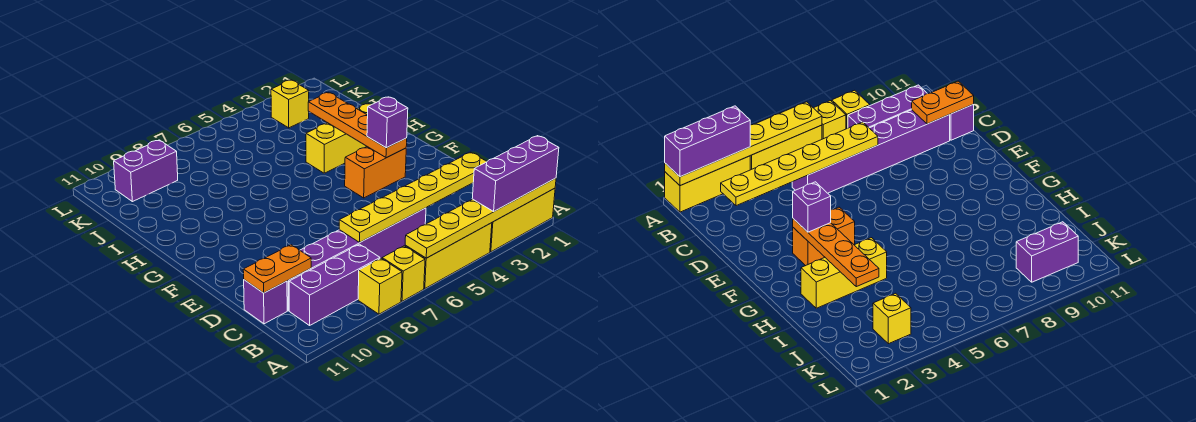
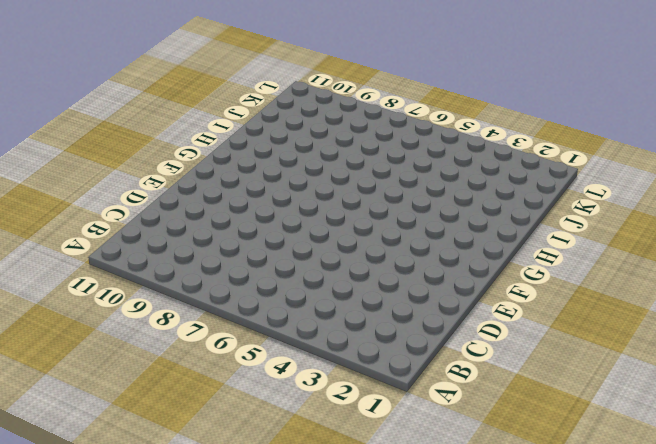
none -> yellow brick A1:A3 level 1
none -> yellow brick A4:A6 level 1
none -> yellow brick A7 level 1

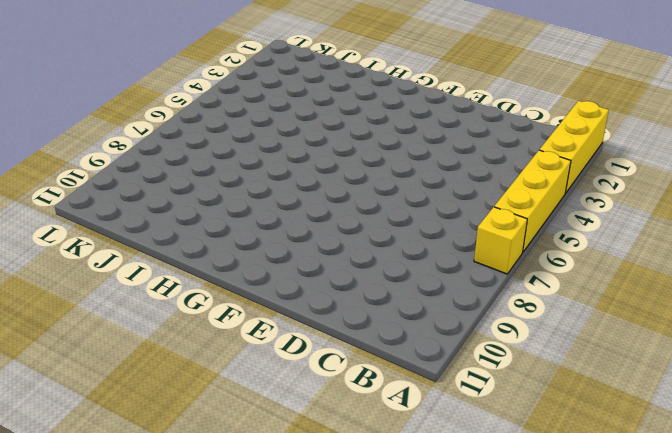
none -> yellow brick A8 level 1
none -> purple brick B8:B10 level 1
none -> purple brick C5:C10 level 1

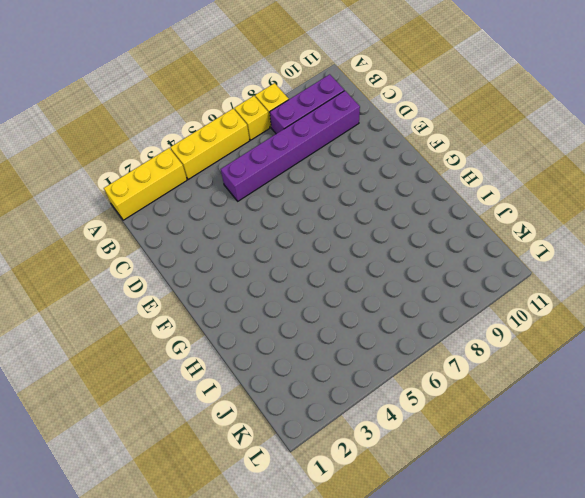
none -> purple brick C11 level 1
none -> orange brick F3:F4 level 1
none -> yellow brick H2:H4 level 1

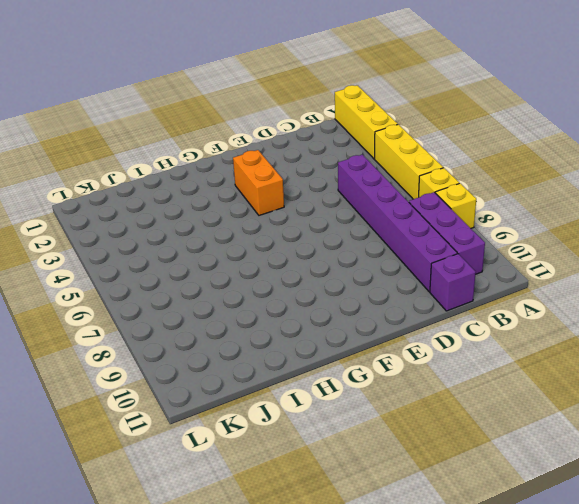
none -> yellow brick H2:H4 level 1
none -> yellow brick K3 level 1
none -> purple brick K9:K10 level 1

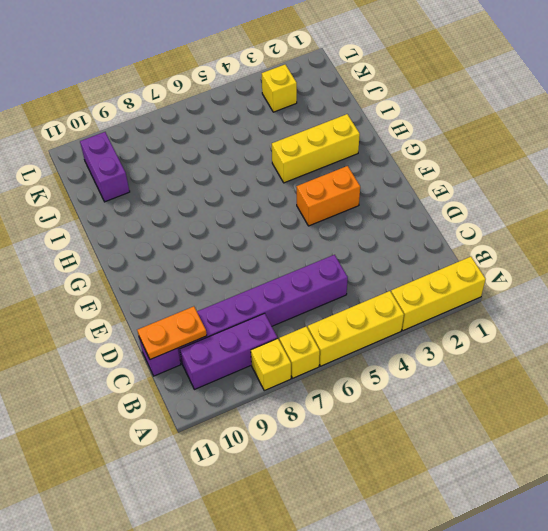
purple brick J10:K10 level 1 -> purple brick K9:K10 level 1
none -> yellow plate A1:A6 level 2
none -> yellow plate C2:C7 level 2
none -> orange plate F3:I3 level 2

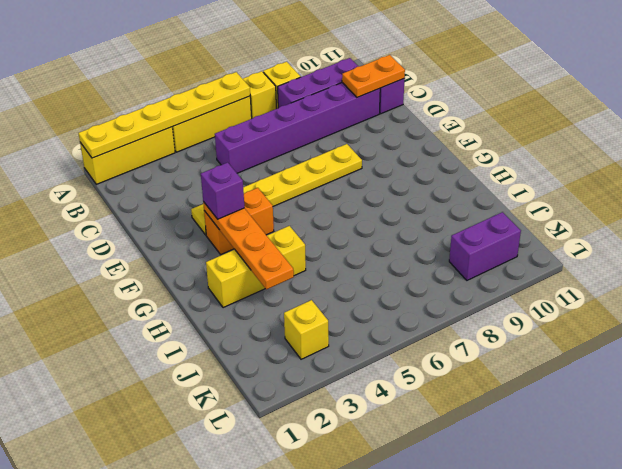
yellow plate E3:E8 level 1 -> yellow plate C2:C7 level 2
none -> purple brick A1:A3 level 3

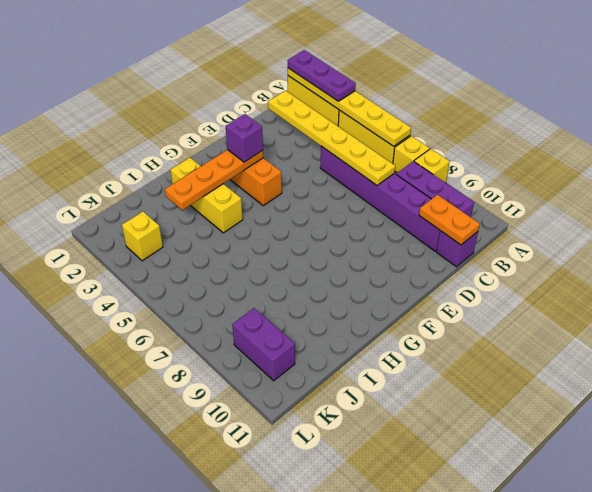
purple plate A1:A3 level 3 -> purple brick A1:A3 level 3

